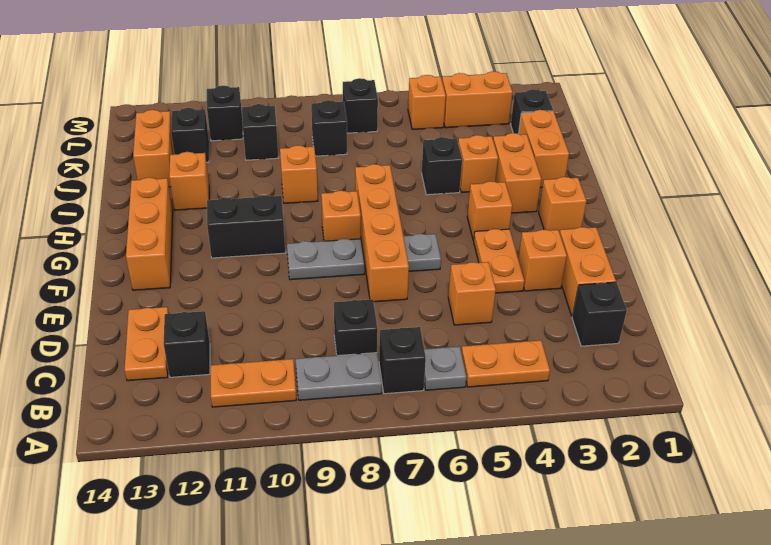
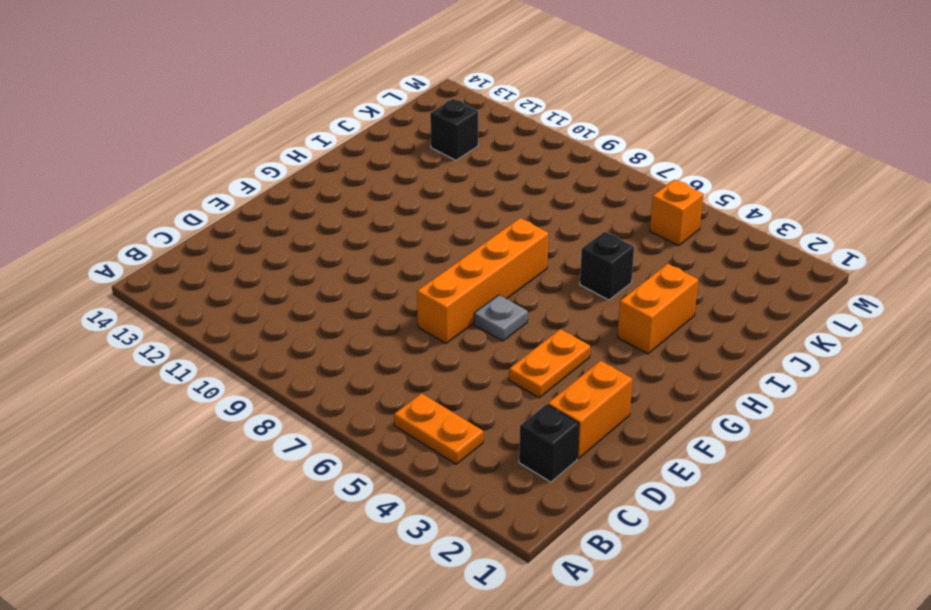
none -> grey plate B6 level 1
none -> black brick B7 level 1
none -> grey plate B8:B9 level 1
none -> orange plate B10:B11 level 1

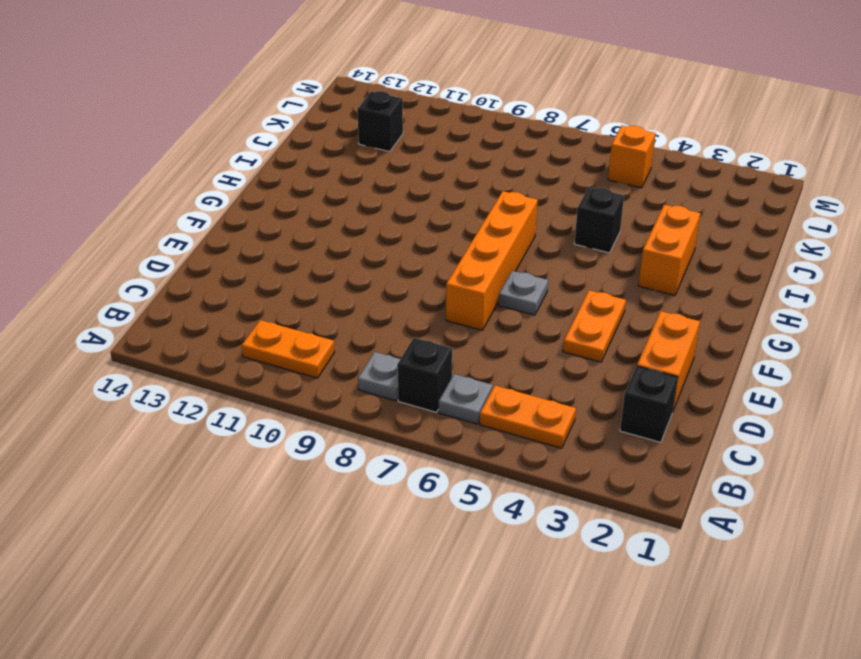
grey plate B8 level 1 -> grey plate B8:B9 level 1
none -> black brick C8 level 1
none -> black brick C12 level 1
none -> orange plate C13:D13 level 1
none -> orange brick D5 level 1

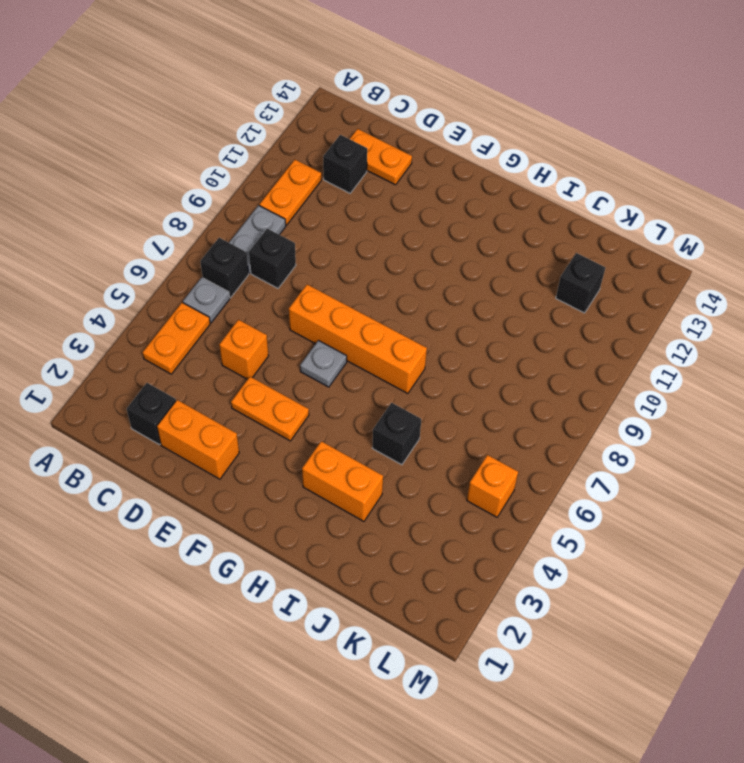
none -> orange brick E3 level 1
none -> grey plate F8:F9 level 1
none -> orange brick F13:H13 level 1
none -> orange brick G2 level 1

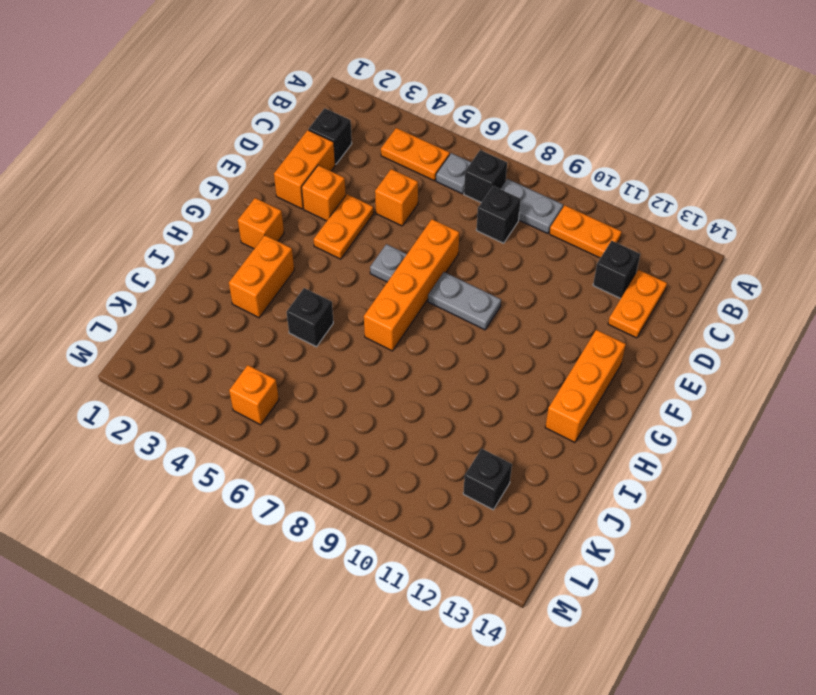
none -> orange brick G4 level 1
none -> orange brick G8 level 1
none -> black brick G10:G11 level 1
none -> orange brick I2:J2 level 1

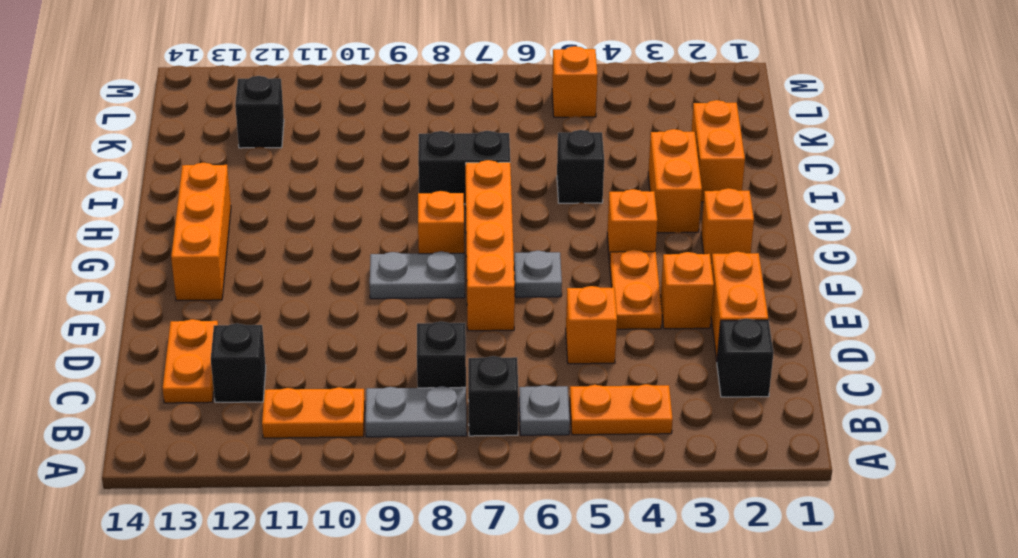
black brick I7:I8 level 1 -> black brick G10:G11 level 1
none -> orange brick I4 level 1
none -> orange brick I9 level 1
none -> orange brick I12 level 1
none -> orange brick J13:K13 level 1

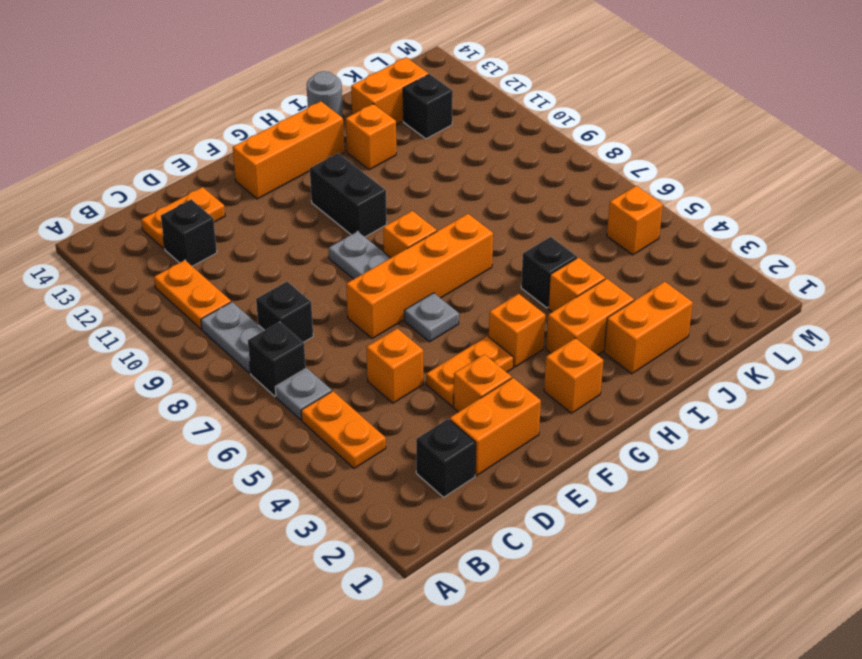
grey round brick I14 level 1 -> none
none -> orange brick I9 level 1
none -> black brick K2 level 1
none -> black brick K8 level 1
none -> black brick K10 level 1

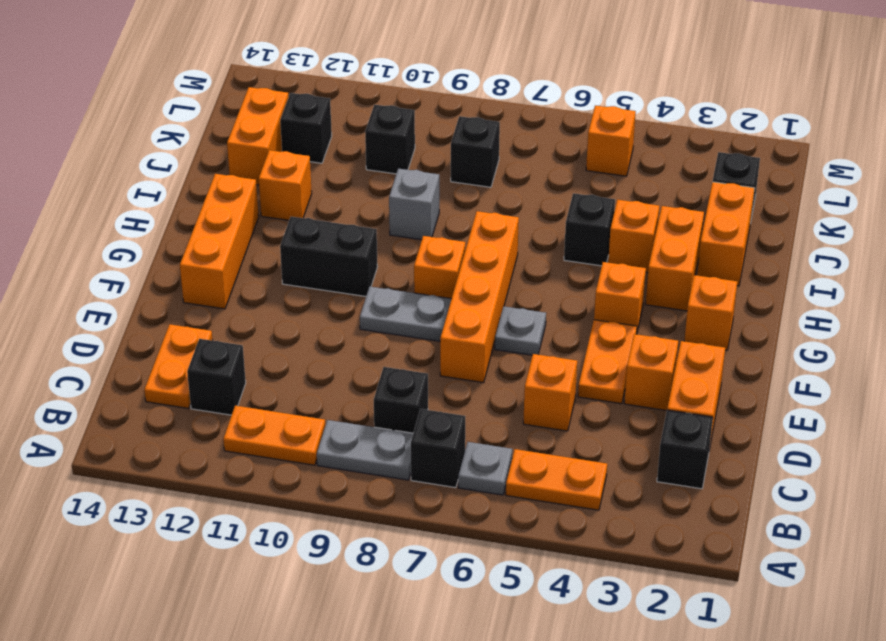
grey brick I9 level 1 -> orange brick I9 level 1
none -> orange brick L3:L4 level 1
none -> black brick L7 level 1
none -> black brick L11 level 1

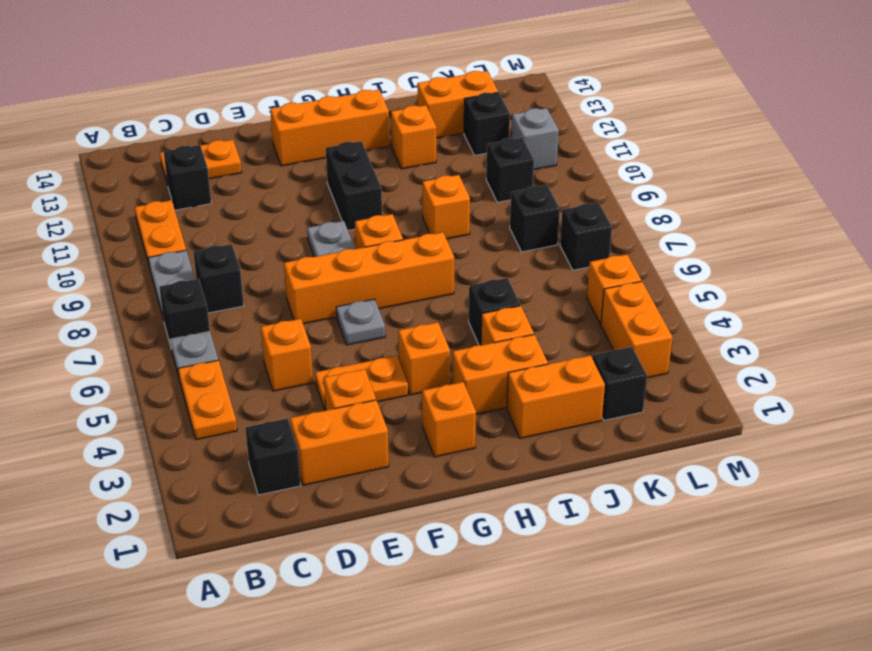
grey brick L11 level 1 -> black brick L11 level 1

